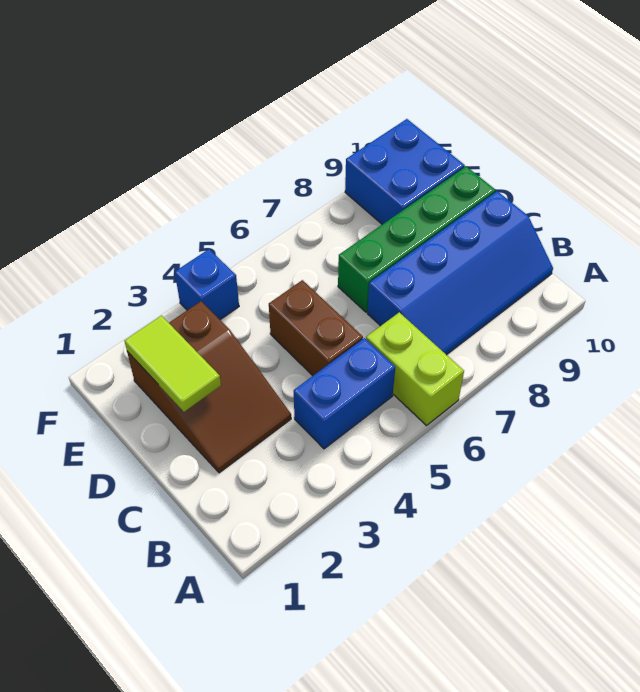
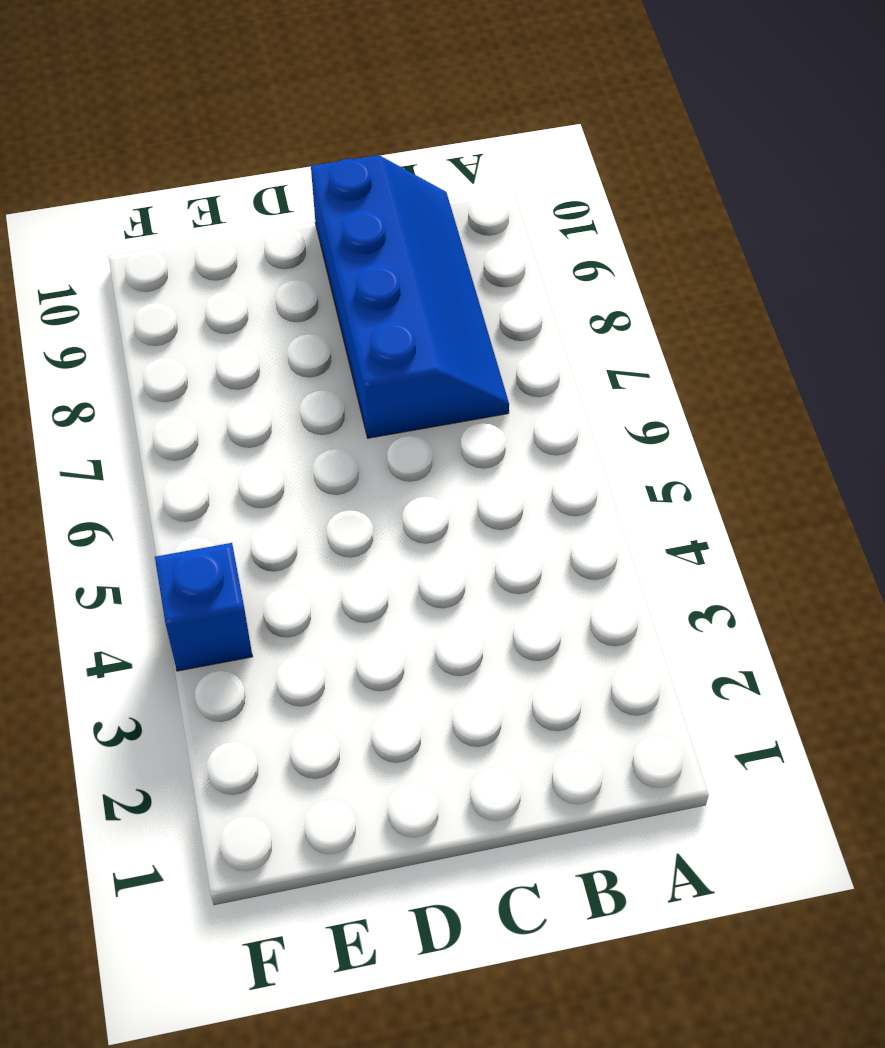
none -> lime brick A6:B6 level 1
none -> blue brick B4:B5 level 1

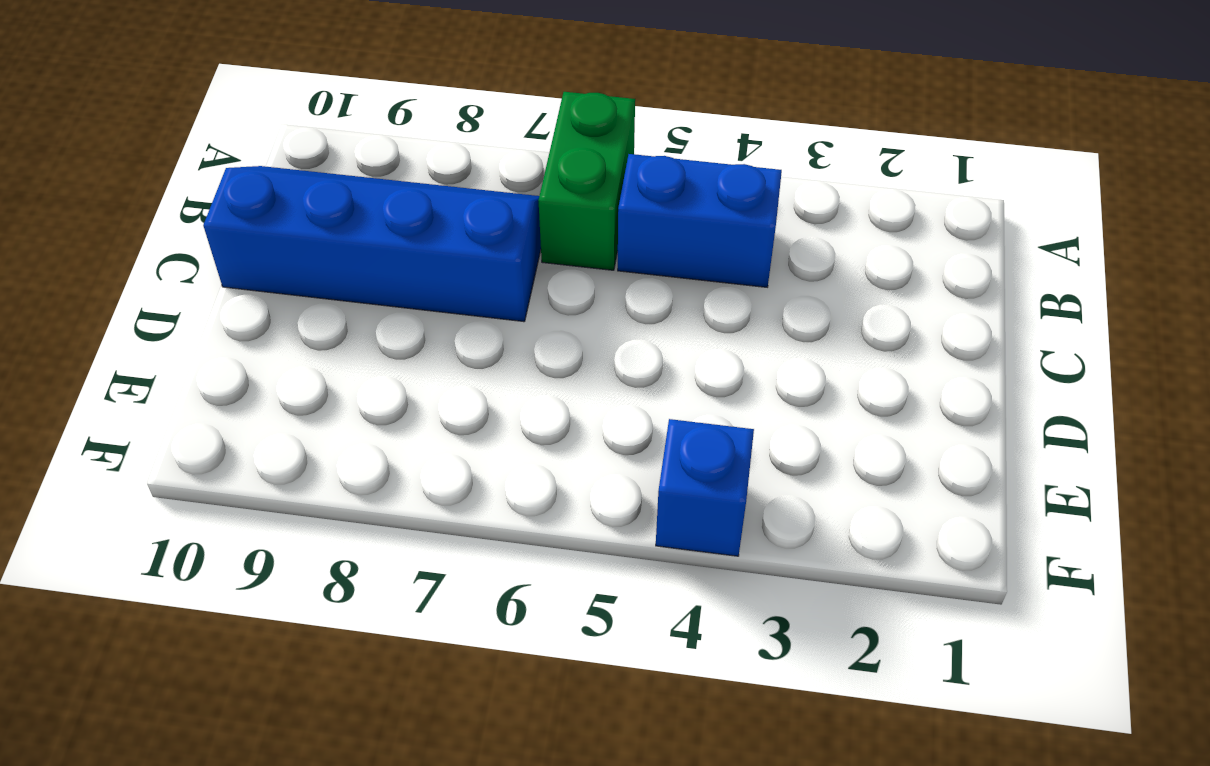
green brick A6:B6 level 1 -> lime brick A6:B6 level 1
none -> brown slope C2:E3 level 1 top E
none -> brown brick C5:D5 level 1

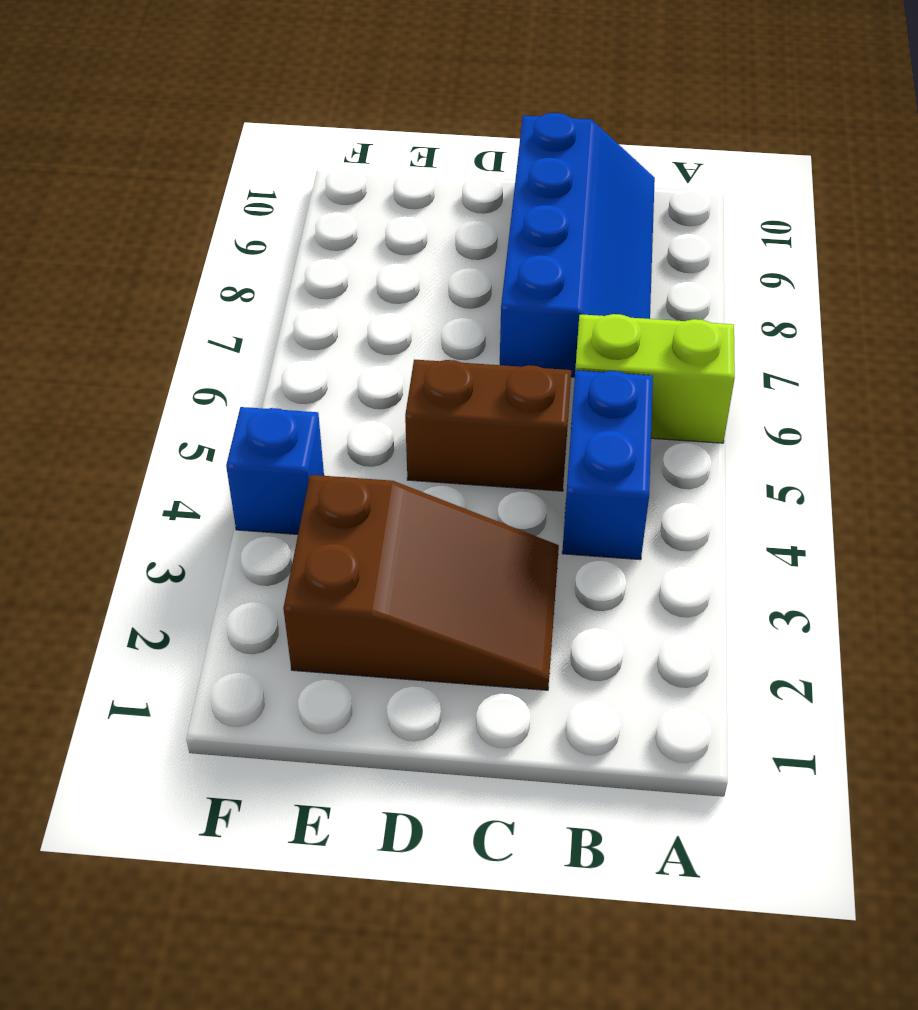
none -> green brick D7:D10 level 1
none -> blue brick E9:F10 level 1

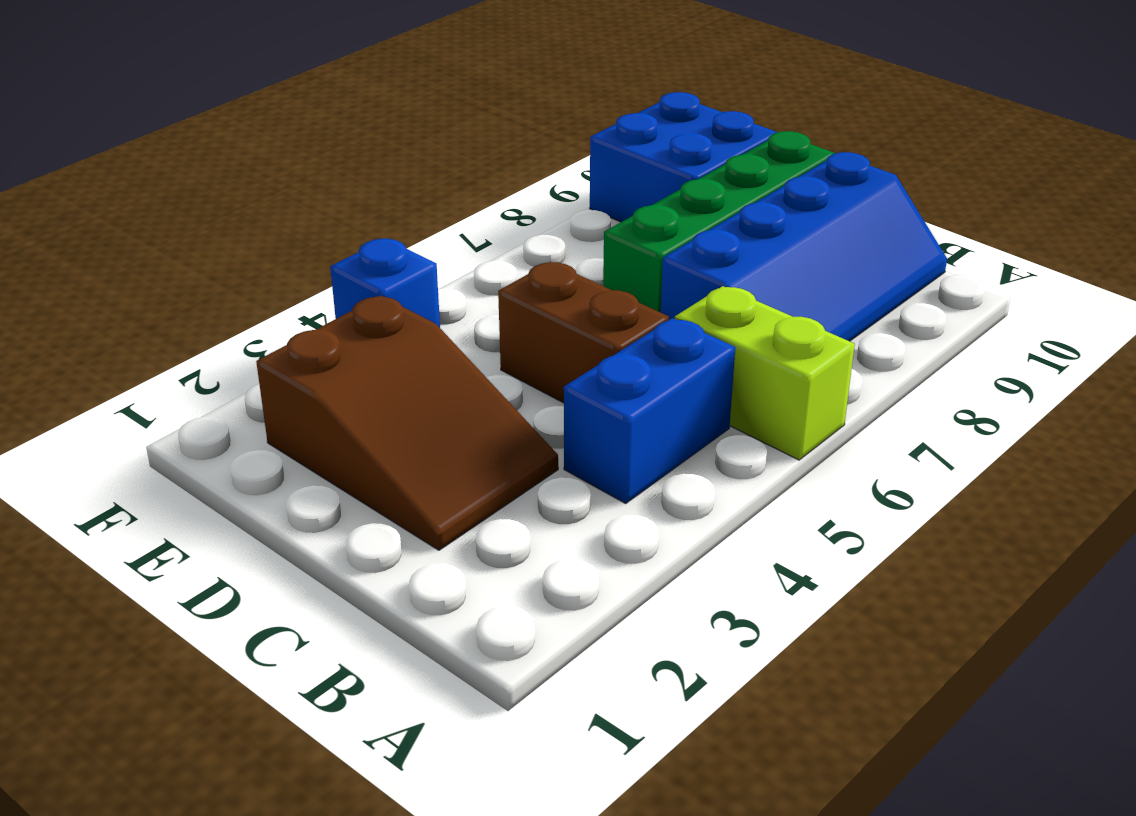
none -> lime tile D2:E2 level 2

